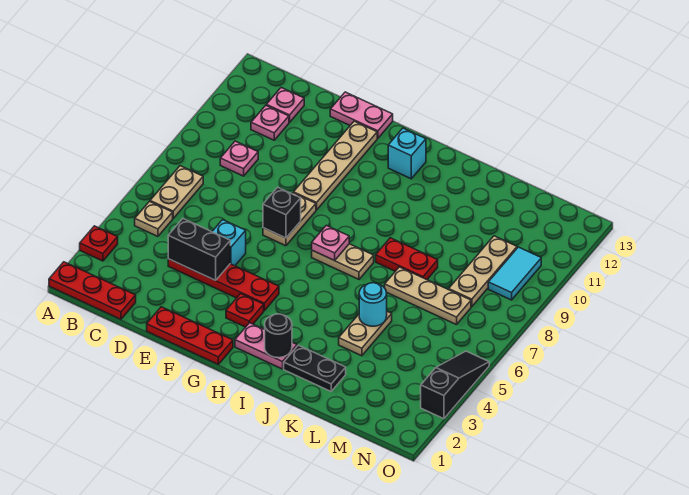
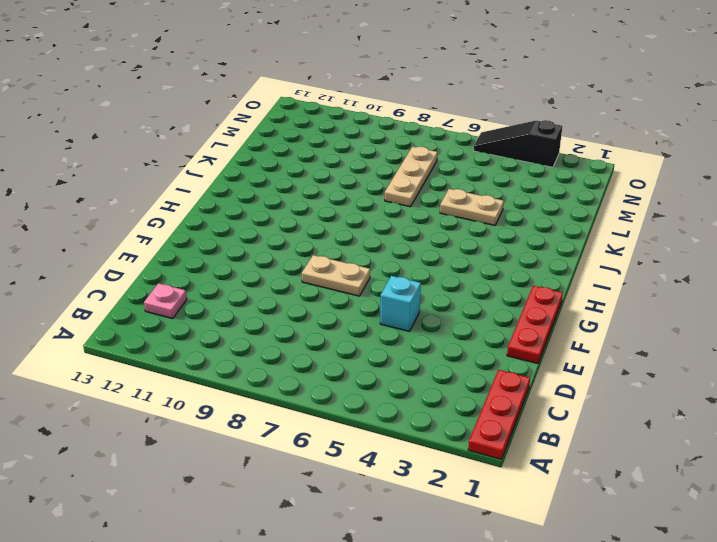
none -> red plate A3 level 1
none -> tan plate B5 level 1
none -> tan plate B6:B7 level 1

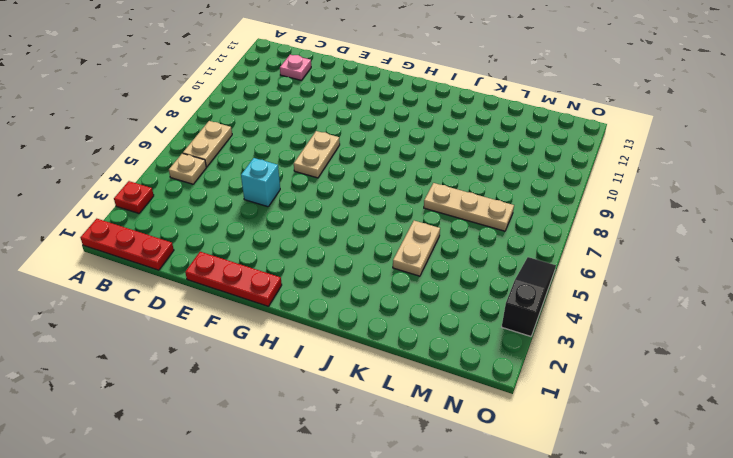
none -> pink plate C9 level 1
none -> pink plate C11 level 1
none -> red plate D4:G4 level 1

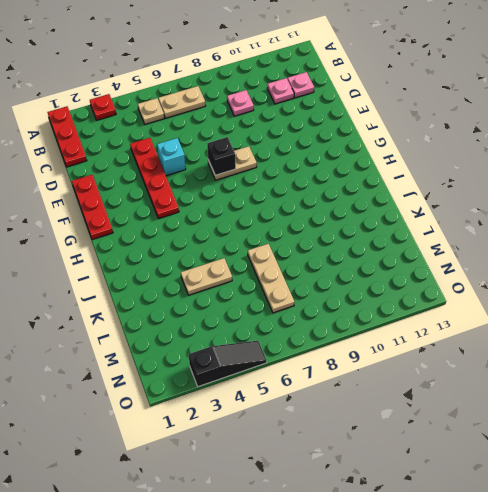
none -> pink plate E13:F13 level 1
none -> tan plate F9:F12 level 1
none -> red plate G3 level 1

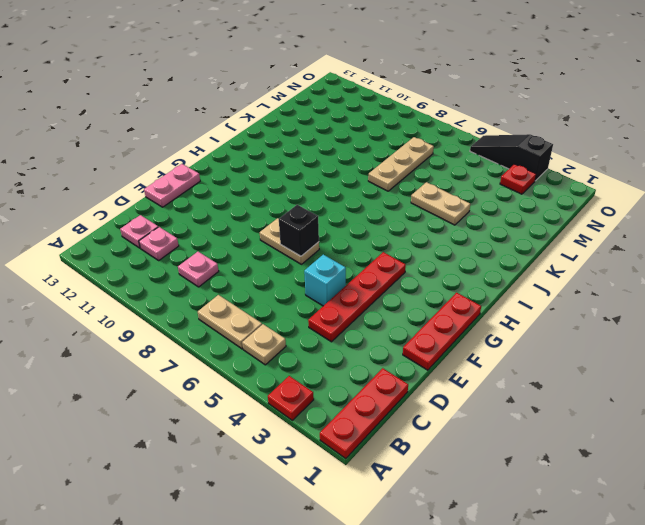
red plate N3 level 1 -> red plate G3 level 1
none -> tan plate F9:F12 level 1
none -> pink plate H2:I2 level 1
none -> tan plate H7:I7 level 1

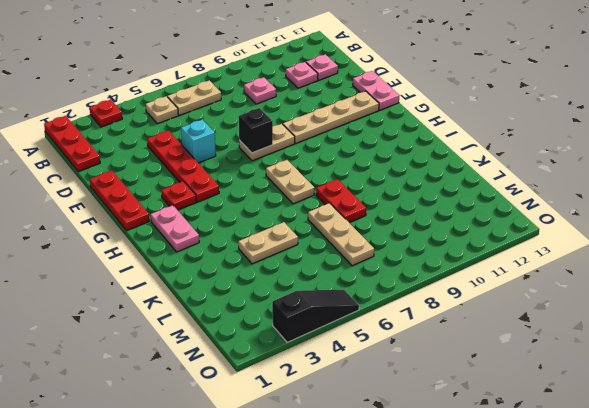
none -> cyan brick H12 level 1
none -> black plate J2:K2 level 1
none -> tan plate M8:M10 level 1

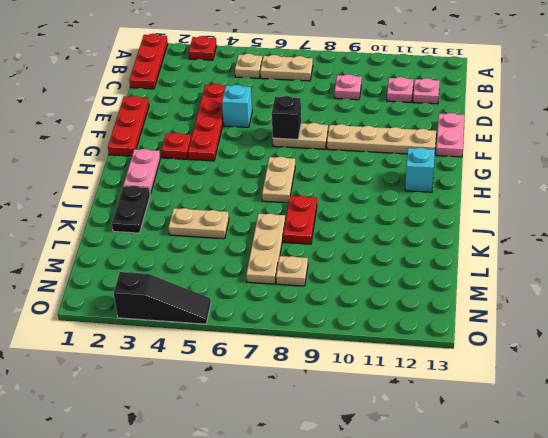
tan plate M8 level 1 -> tan plate M8:M10 level 1
none -> cyan tile N9:N10 level 1
none -> black brick D4:E4 level 2
none -> pink plate H7 level 2

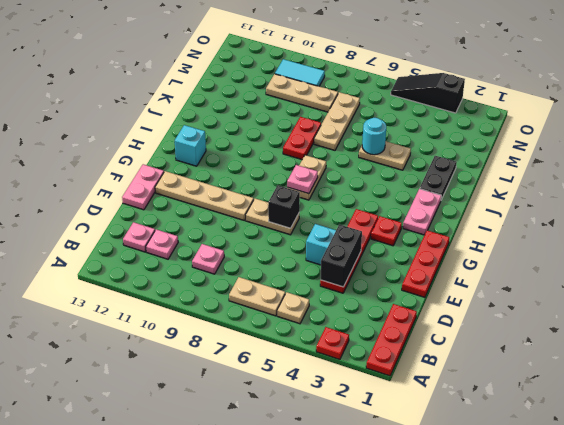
none -> black round brick I2 level 2

